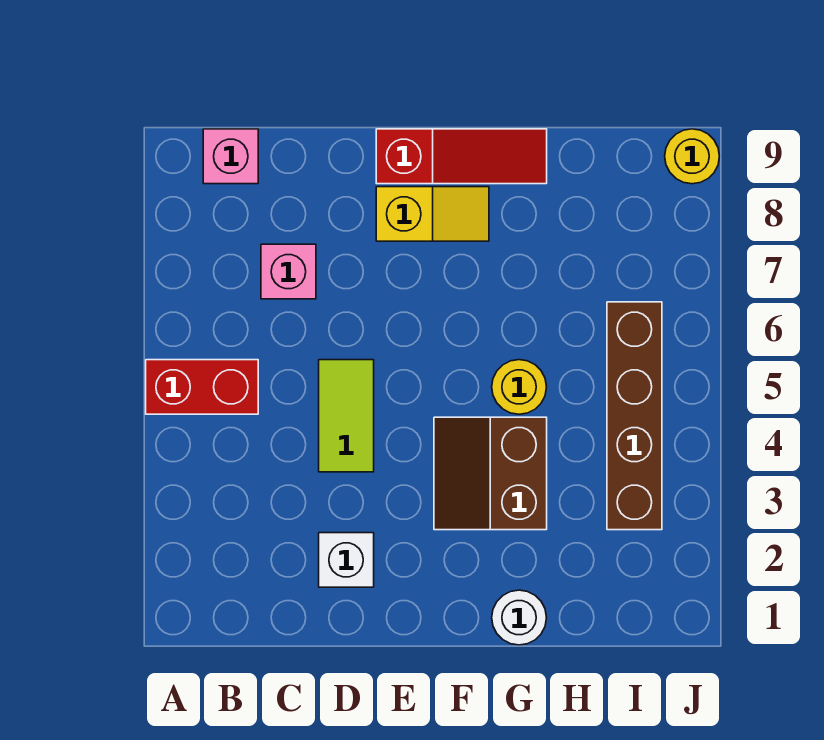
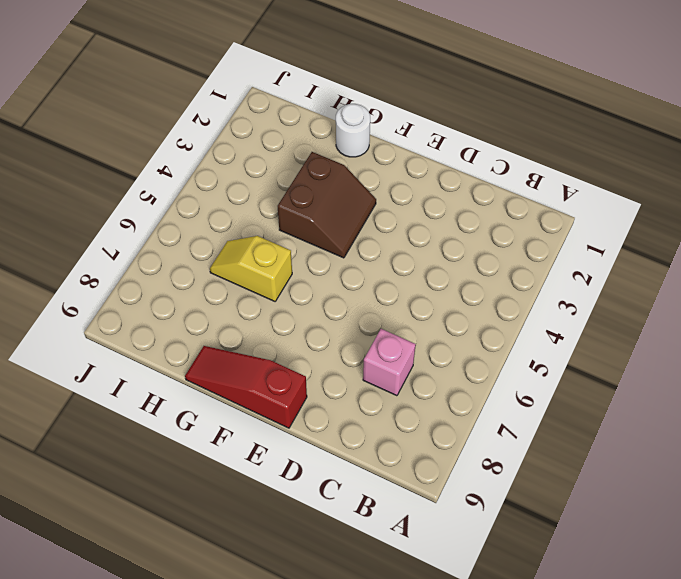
yellow slope G6:H6 level 1 top G -> yellow slope E8:F8 level 1 top E
none -> red brick A5:B5 level 1
none -> pink brick B9 level 1
none -> white brick D2 level 1

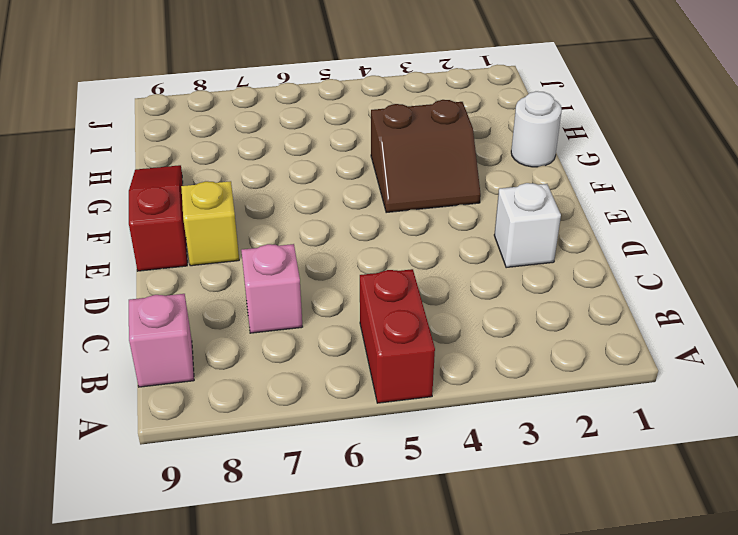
none -> lime tile D4:D5 level 1
none -> yellow round brick G5 level 1
none -> brown brick I3:I6 level 1

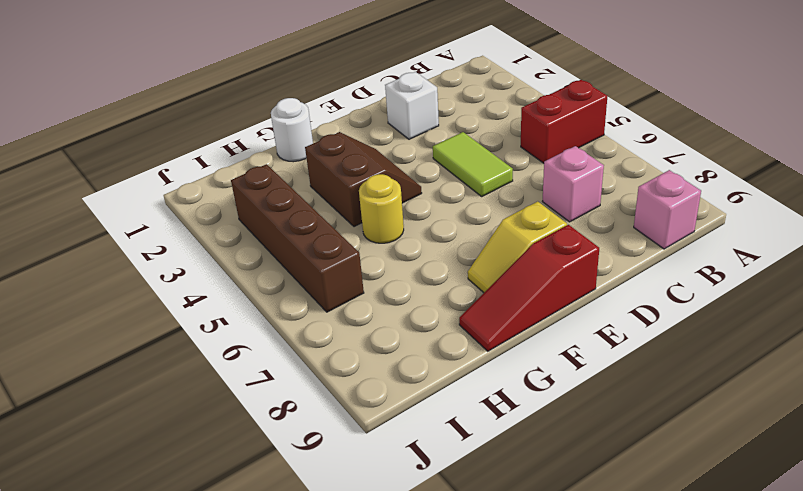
none -> yellow round brick J9 level 1

